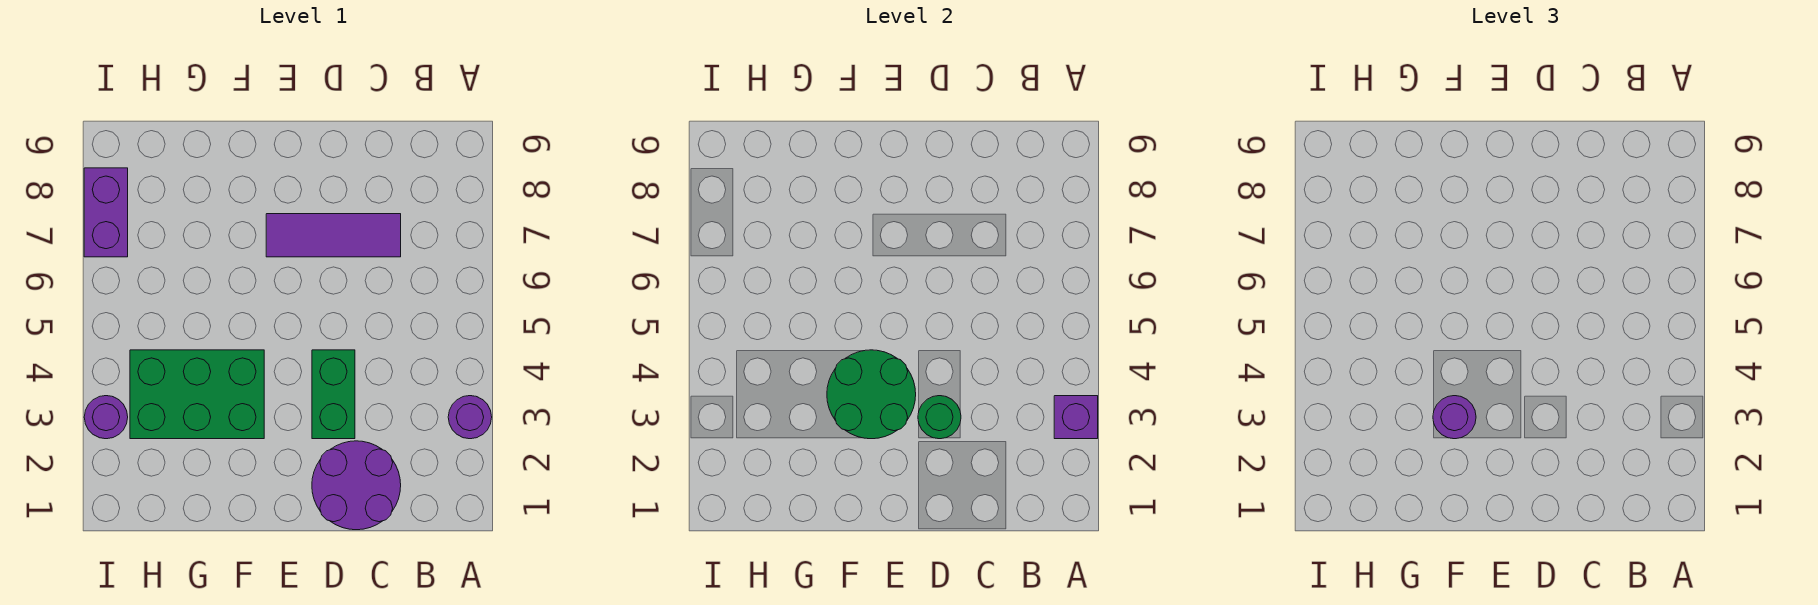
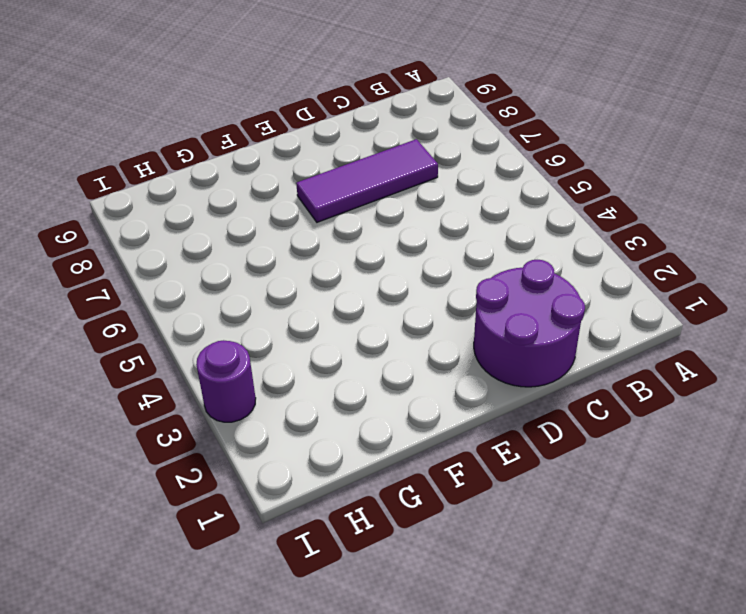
none -> purple round brick A3 level 1
none -> green brick D3:D4 level 1

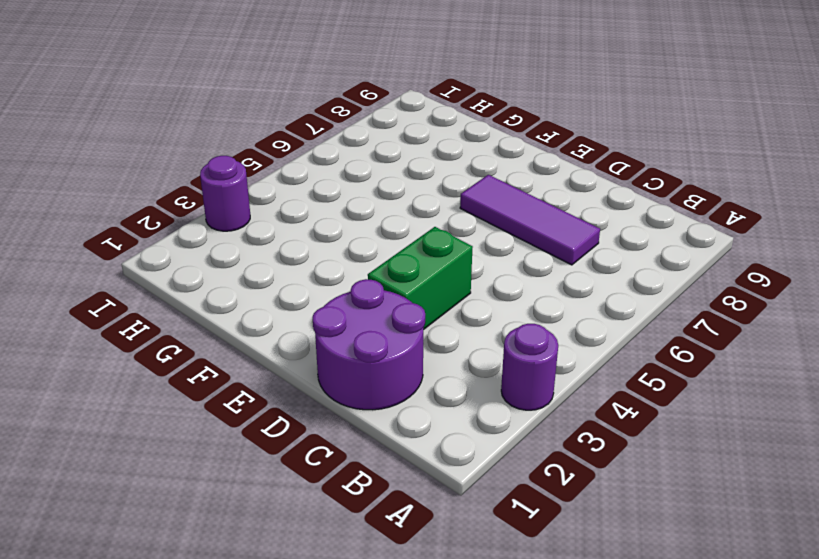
none -> green brick F3:H4 level 1
none -> purple brick I7:I8 level 1

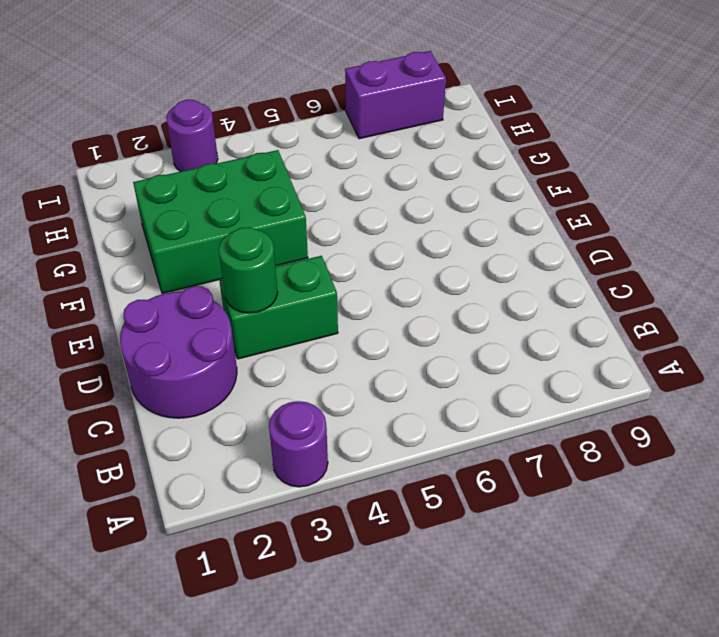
green brick F2:G4 level 1 -> green brick F3:H4 level 1
none -> purple tile C7:E7 level 1
none -> purple brick A3 level 2

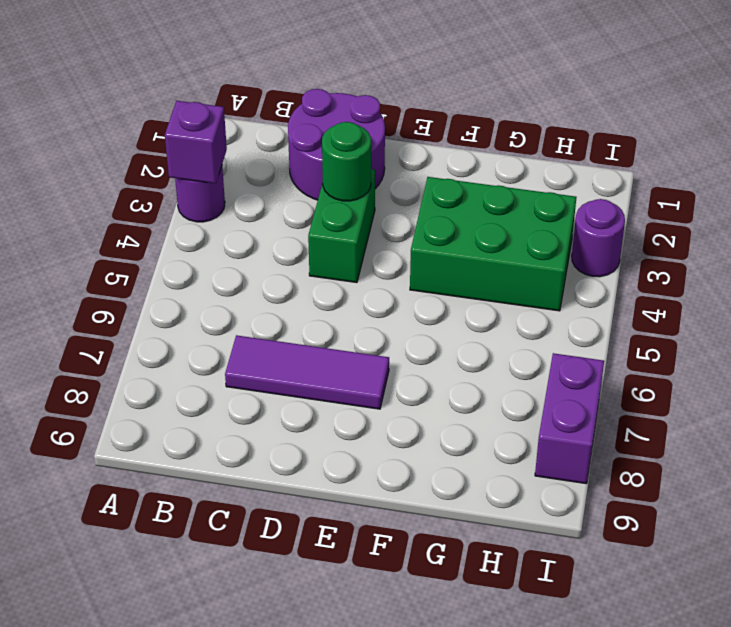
none -> green round brick E3:F4 level 2
none -> purple round brick F3 level 3

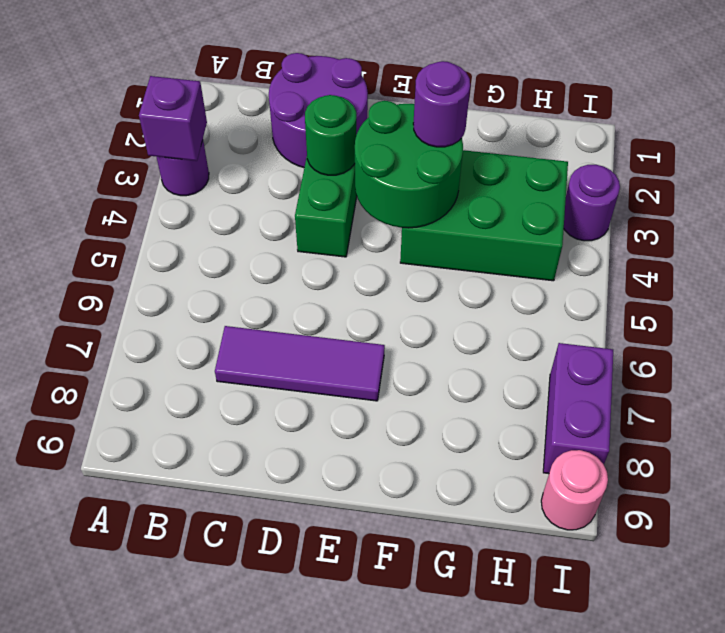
pink round brick I9 level 1 -> none

